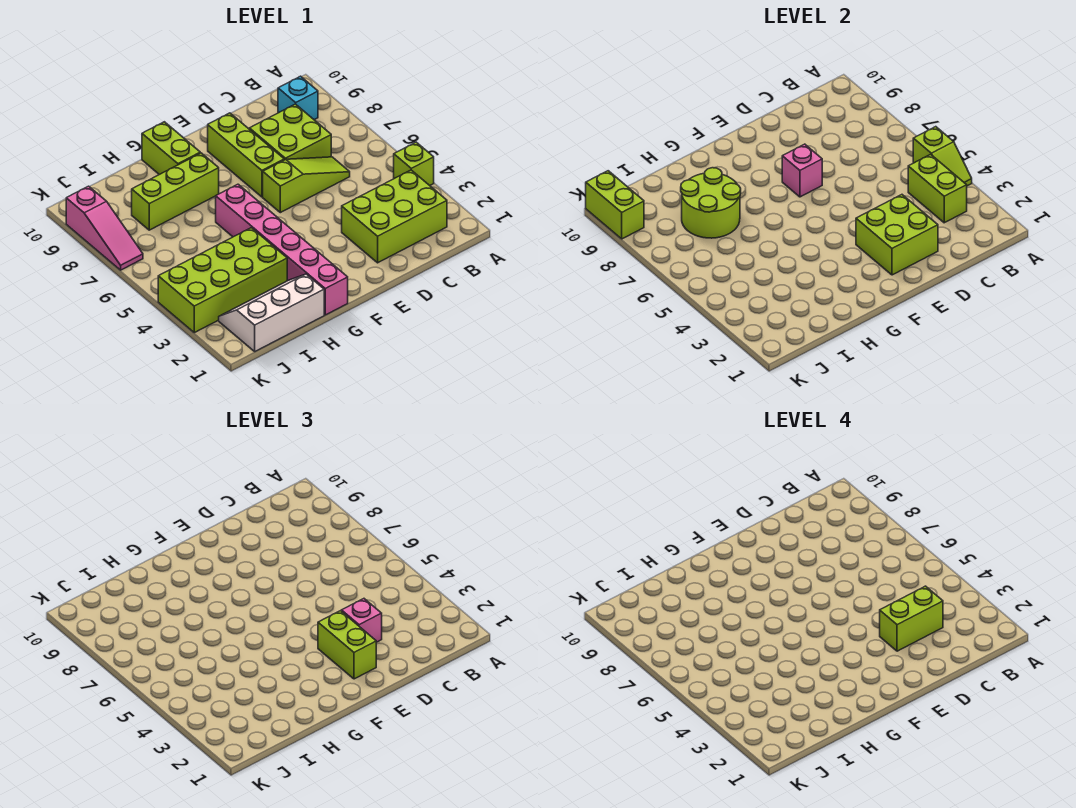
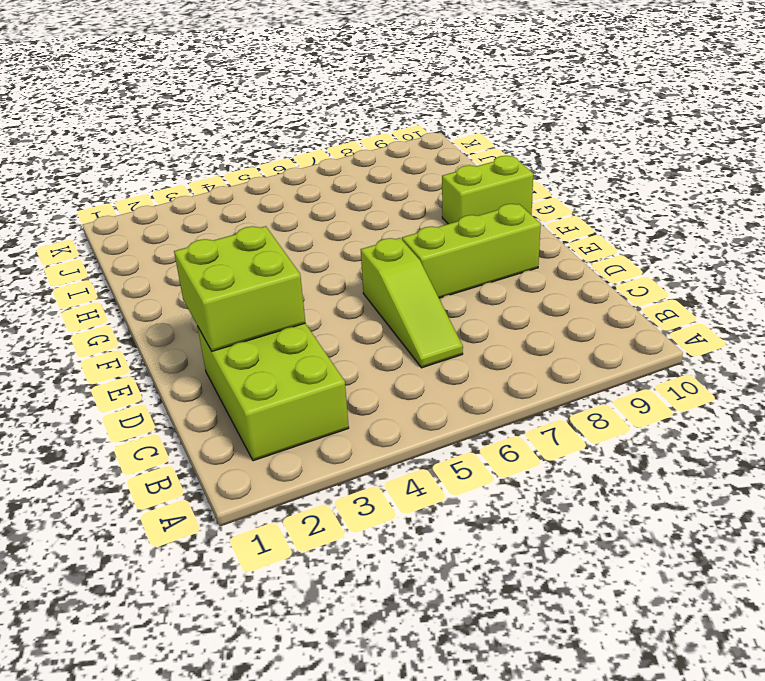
none -> lime brick A4 level 1
none -> cyan brick B9 level 1
none -> lime brick C7:D8 level 1

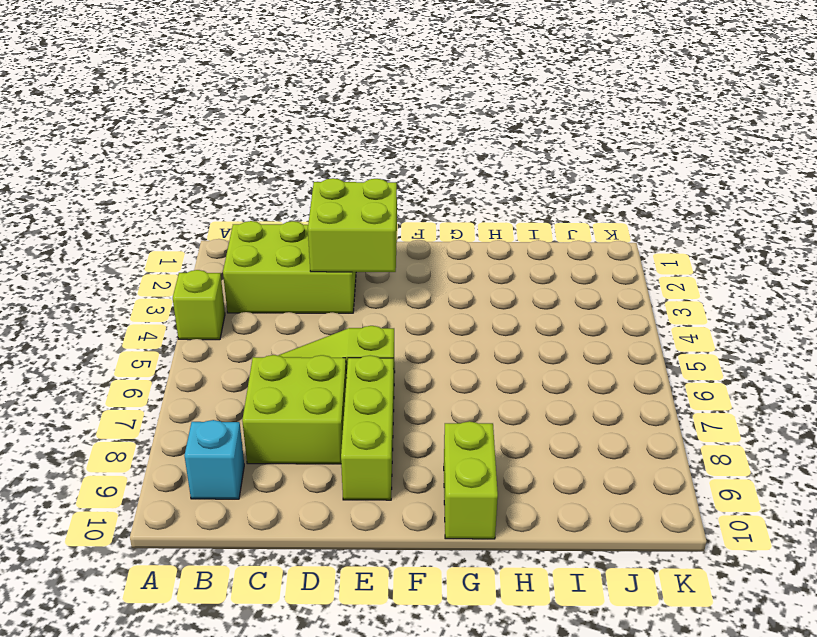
none -> pink brick G1:G6 level 1
none -> lime brick G8:I8 level 1
none -> white slope H1:J2 level 1 top 1

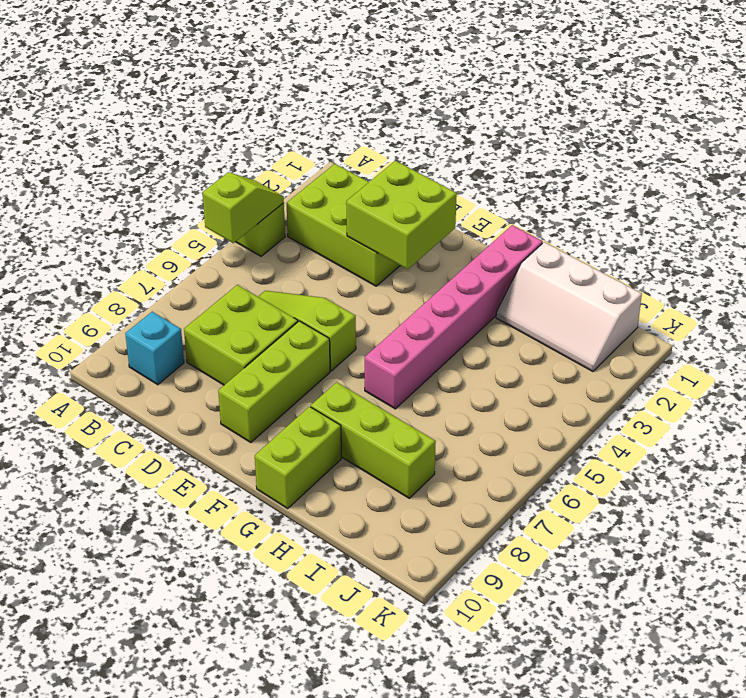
none -> lime brick H3:K4 level 1
none -> pink slope K7:K9 level 1 top 9
none -> lime brick B3:B4 level 2

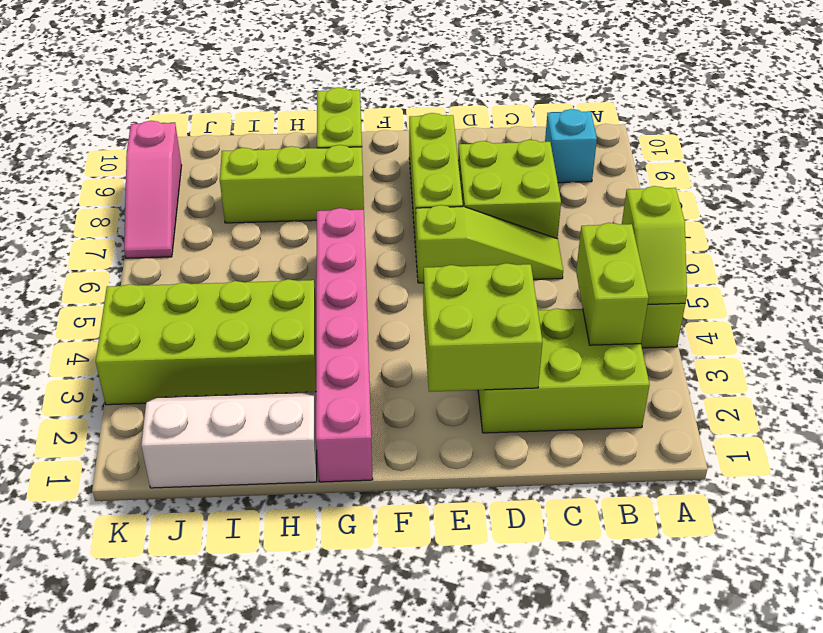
none -> pink brick E7 level 2
none -> lime round brick H7:I8 level 2
none -> lime brick K9:K10 level 2

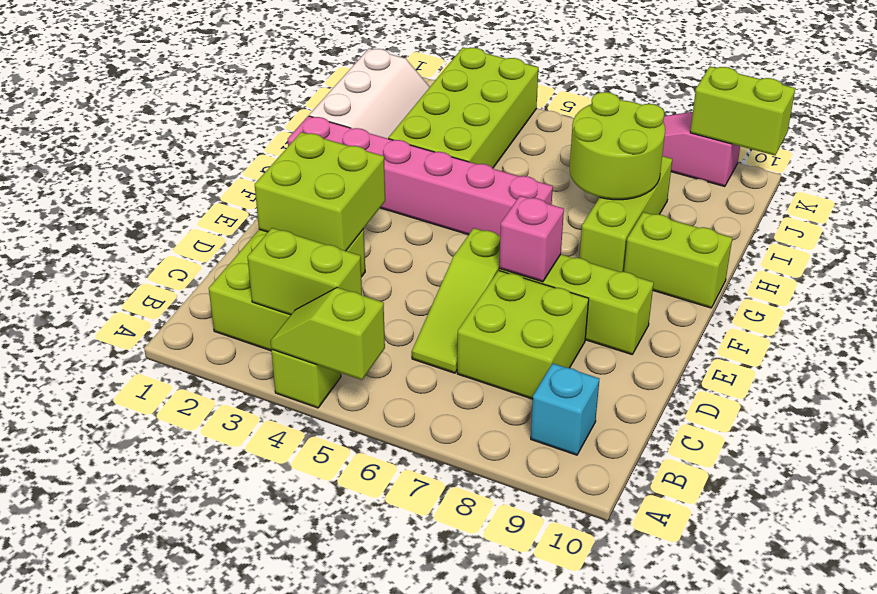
none -> pink brick D3 level 3
none -> lime brick E2:E3 level 3
none -> lime brick C3:D3 level 4

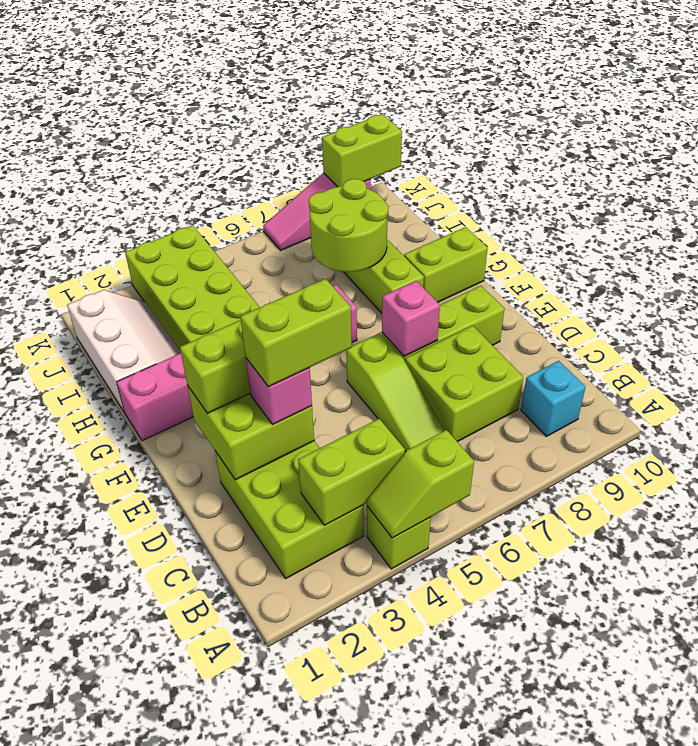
lime brick D3:D4 level 4 -> lime brick C3:D3 level 4

